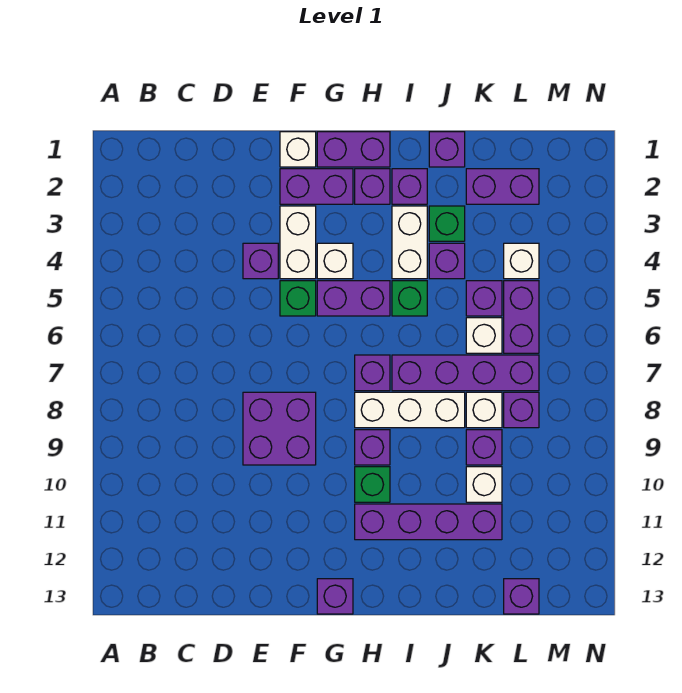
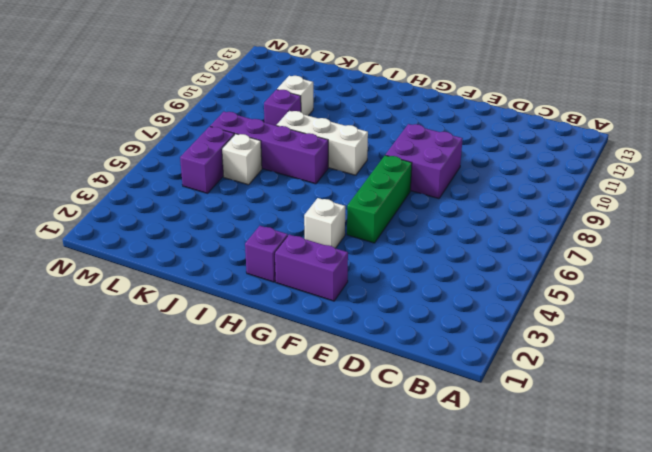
green brick F5:F7 level 1 -> green brick F5 level 1
none -> purple brick E4 level 1
none -> white brick F1 level 1
none -> white brick F3:F4 level 1
none -> purple brick G1:H1 level 1

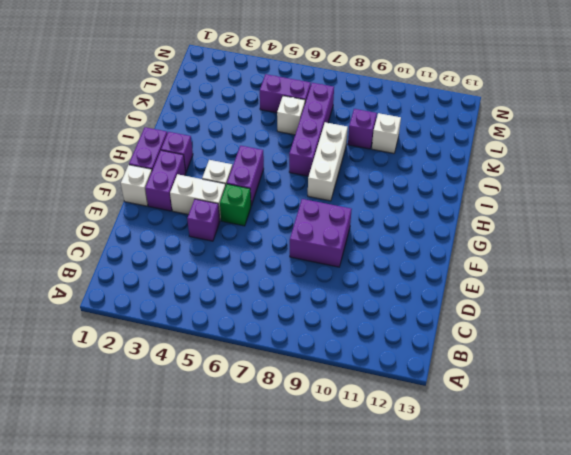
none -> purple brick G13 level 1
none -> purple brick H7 level 1
none -> purple brick H9 level 1
none -> green brick H10 level 1

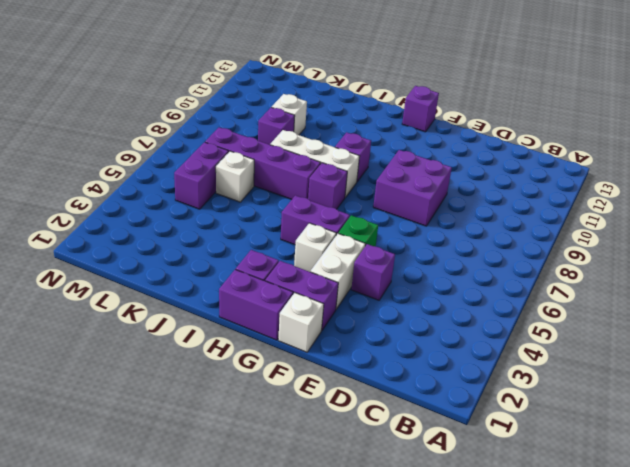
none -> green brick H10 level 1
none -> purple brick H11:K11 level 1
none -> purple brick I2 level 1
none -> white brick I3:I4 level 1

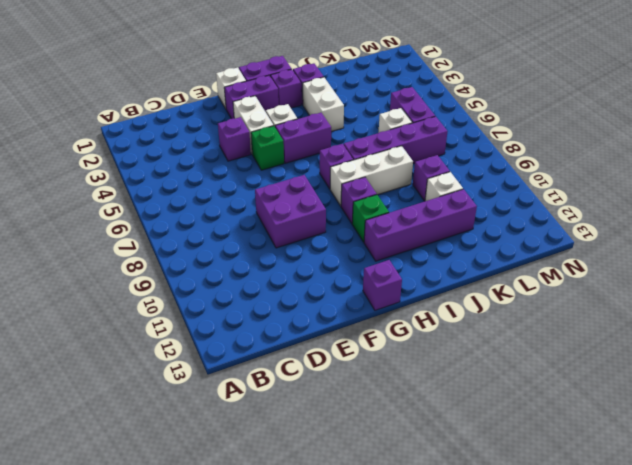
none -> green brick I5 level 1
none -> purple brick J1 level 1
none -> green brick J3 level 1
none -> purple brick J4 level 1

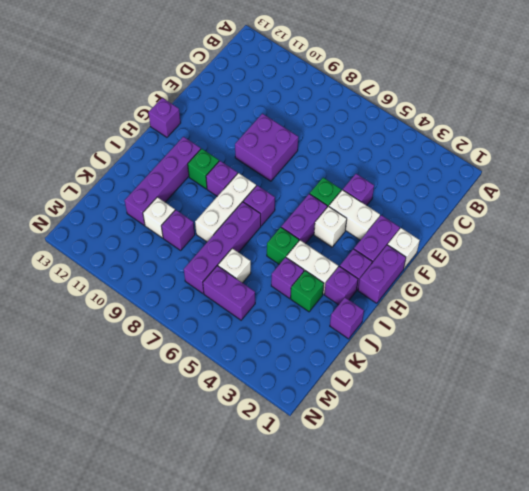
none -> purple brick K2:L2 level 1
none -> purple brick K5 level 1
none -> white brick K8 level 1
none -> white brick L4 level 1

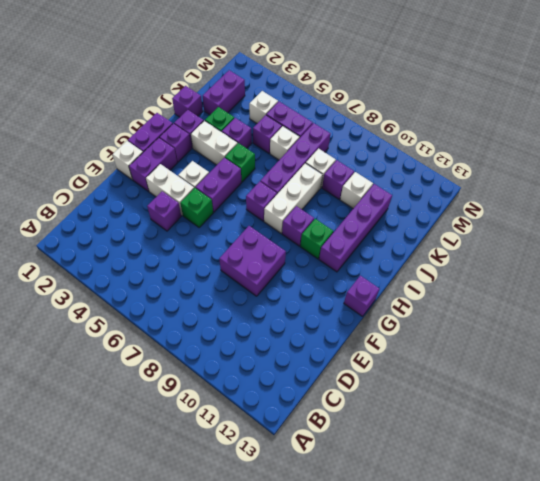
none -> purple brick L8 level 1
none -> purple brick L13 level 1

